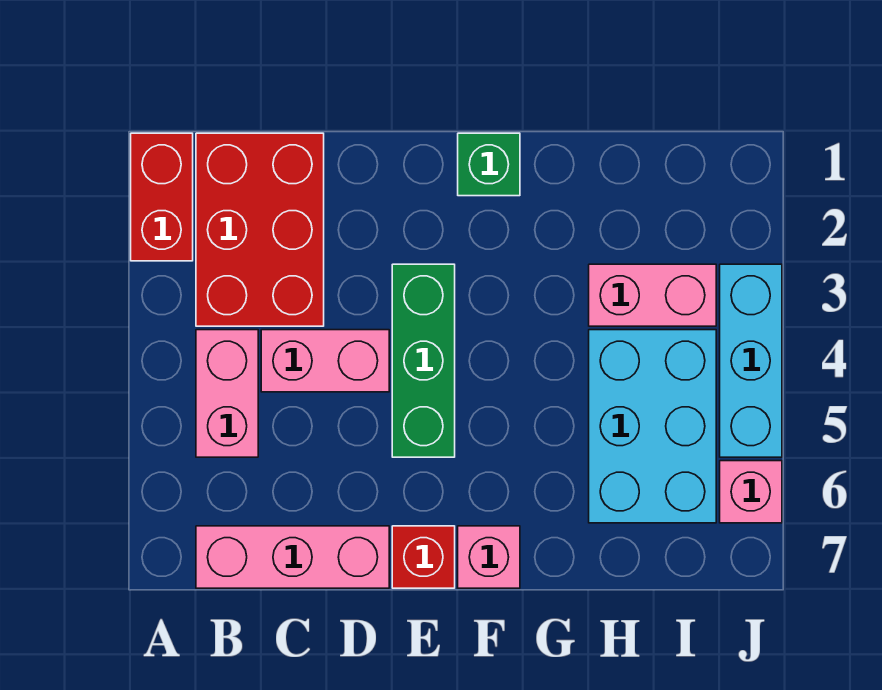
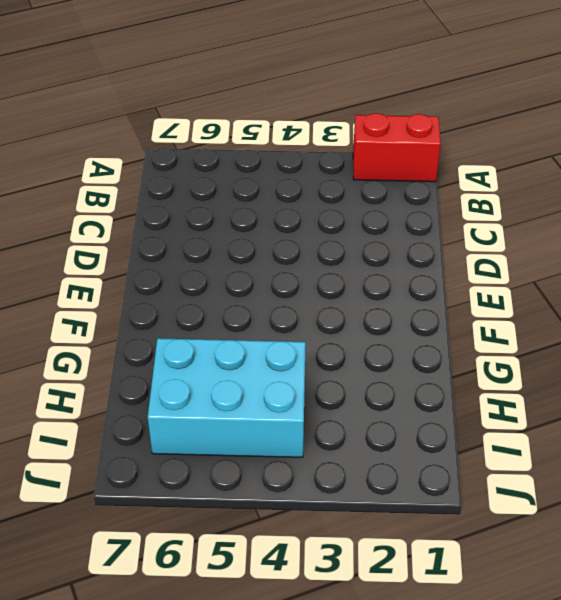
none -> red brick B1:C3 level 1
none -> pink brick B4:B5 level 1
none -> pink brick B7:D7 level 1

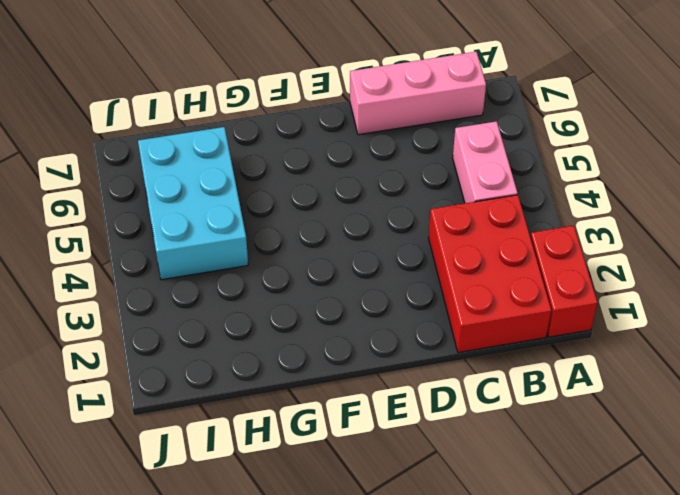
none -> pink brick C4:D4 level 1
none -> green brick E3:E5 level 1
none -> red brick E7 level 1

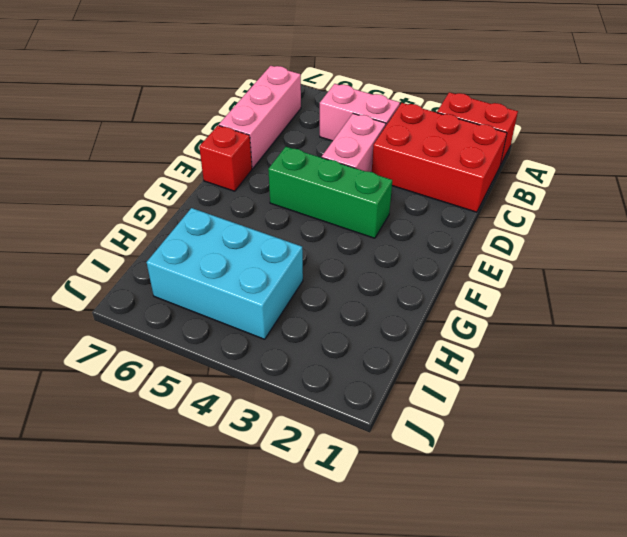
none -> green brick F1 level 1
none -> pink brick F7 level 1
none -> pink brick H3:I3 level 1

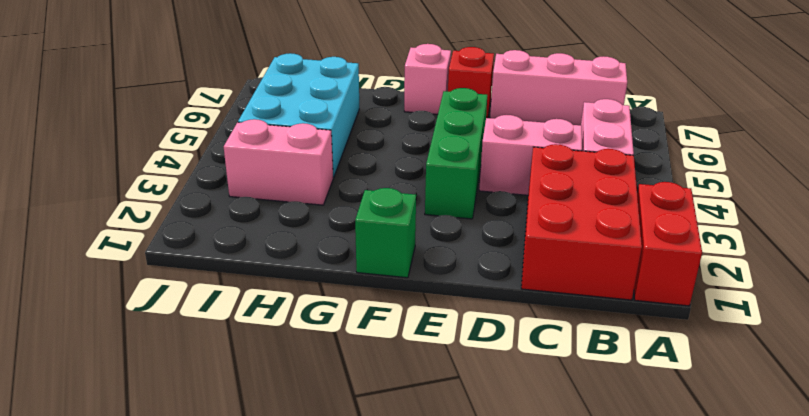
none -> cyan brick J3:J5 level 1
none -> pink brick J6 level 1

